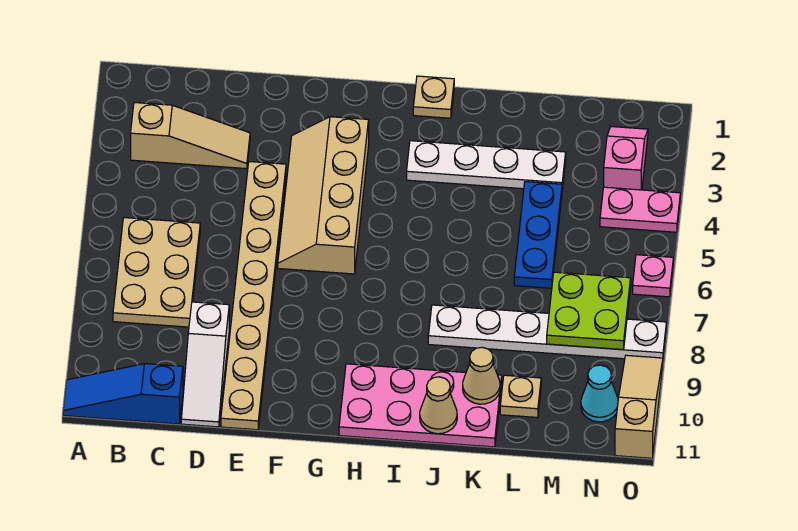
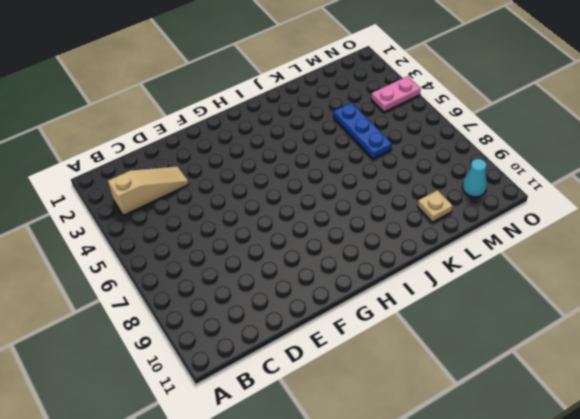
none -> blue slope A11:C11 level 1 top C
none -> tan plate B6:C8 level 1
none -> white slope D9:D11 level 1 top 9

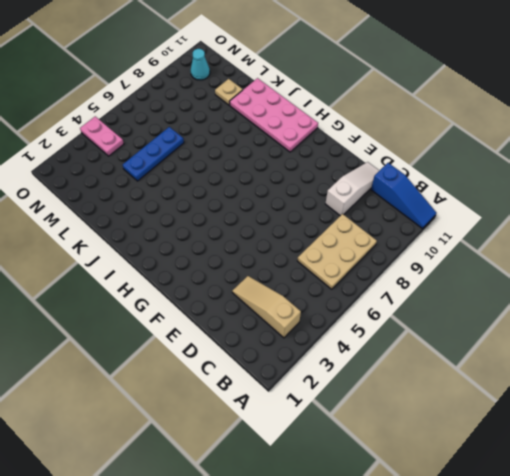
none -> tan plate E4:E11 level 1
none -> tan slope F3:G6 level 1 top G
none -> tan plate I1 level 1

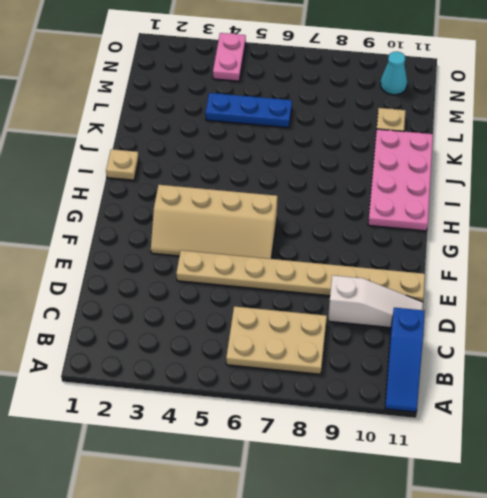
none -> tan slope B3:D3 level 1 top B
none -> white plate I3:L3 level 1
none -> white plate J8:O8 level 1

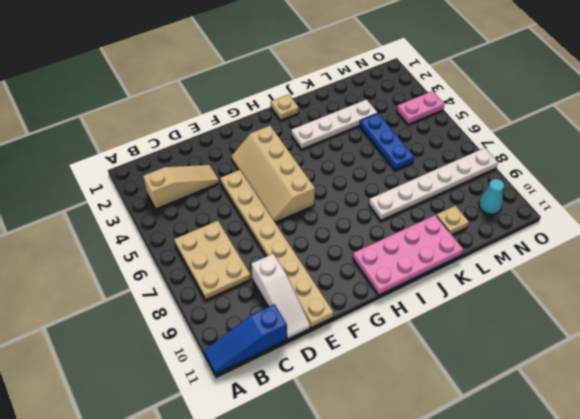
none -> pink slope N2:N3 level 1 top 3
none -> pink plate O6 level 1
none -> tan slope O9:O11 level 1 top 11

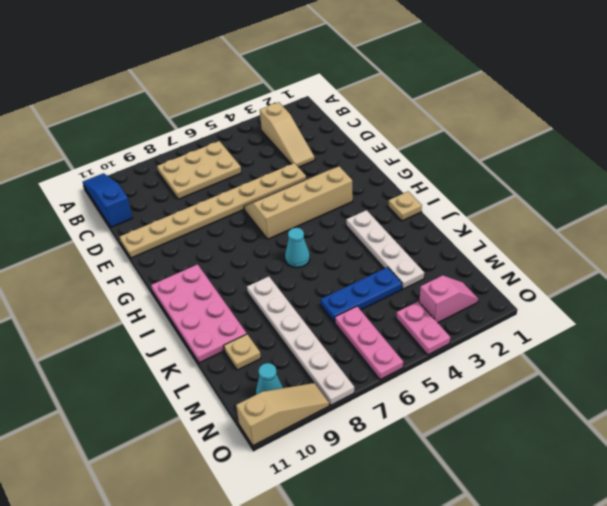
cyan cone I6 level 1 -> none
pink plate M6:O6 level 1 -> pink plate O6 level 1
none -> white slope D9:D11 level 1 top 9
none -> tan cone J11 level 2
none -> tan cone K10 level 2

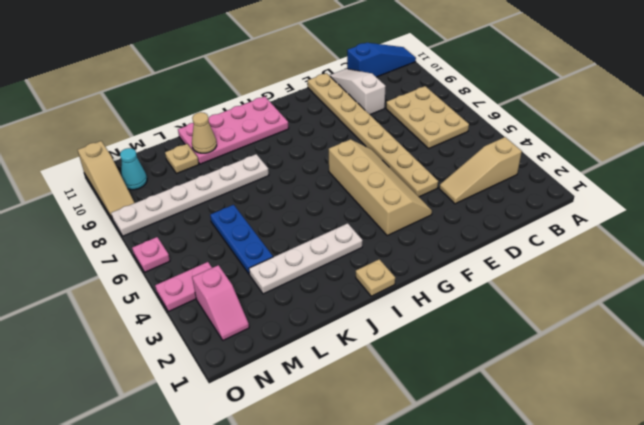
none -> tan cone J11 level 2
none -> lime plate M7:N8 level 2

